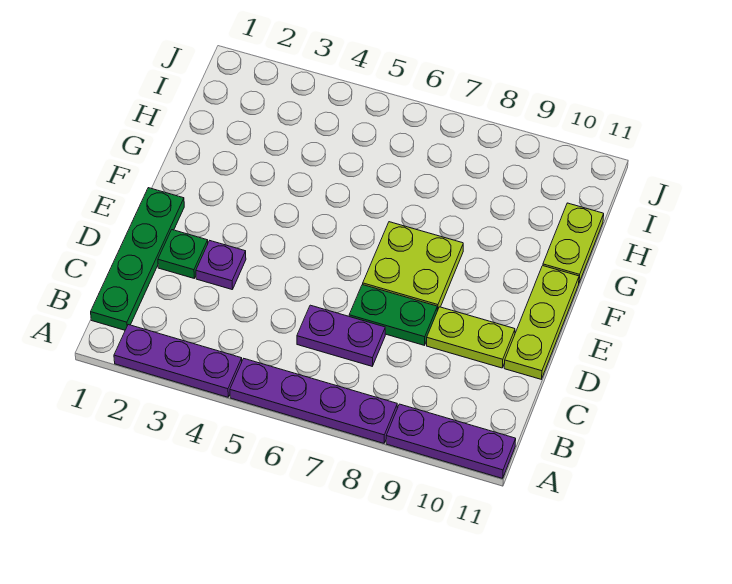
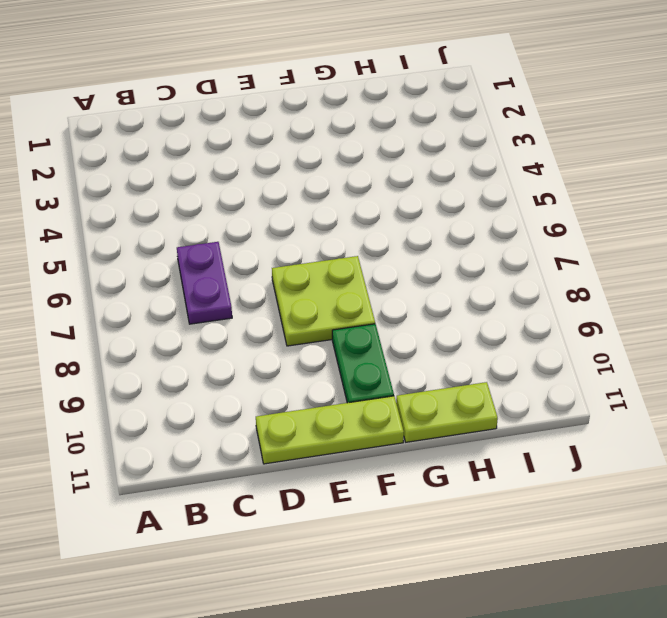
green plate F9:F10 level 1 -> green plate D7:D8 level 1
none -> purple plate A2:A4 level 1
none -> purple plate A5:A8 level 1
none -> purple plate A9:A11 level 1

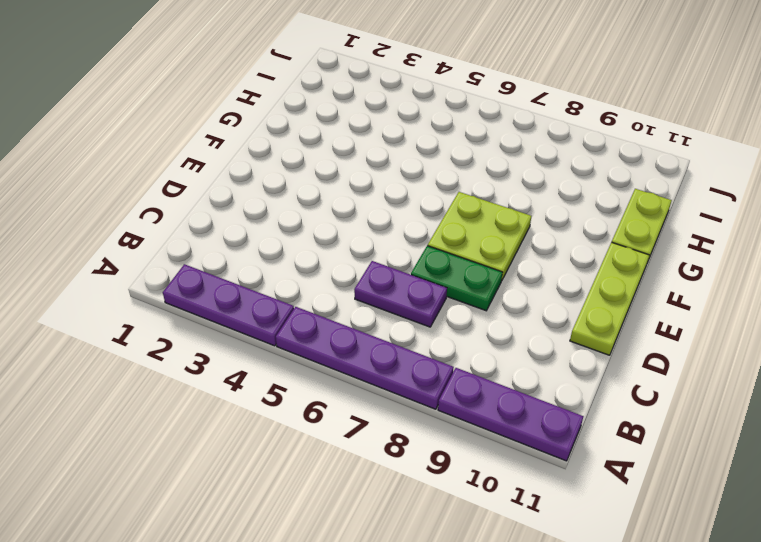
none -> green plate B1:E1 level 1
none -> green plate D2 level 1
none -> purple plate D3 level 1

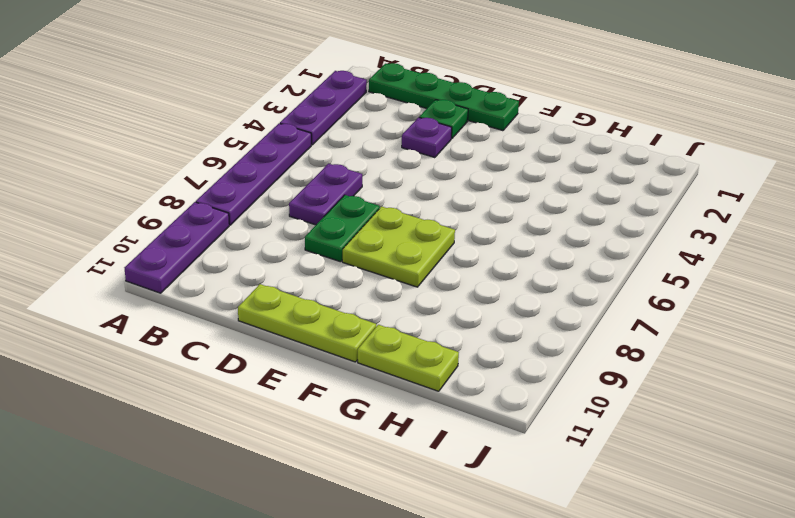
none -> lime plate D9:D10 level 1

